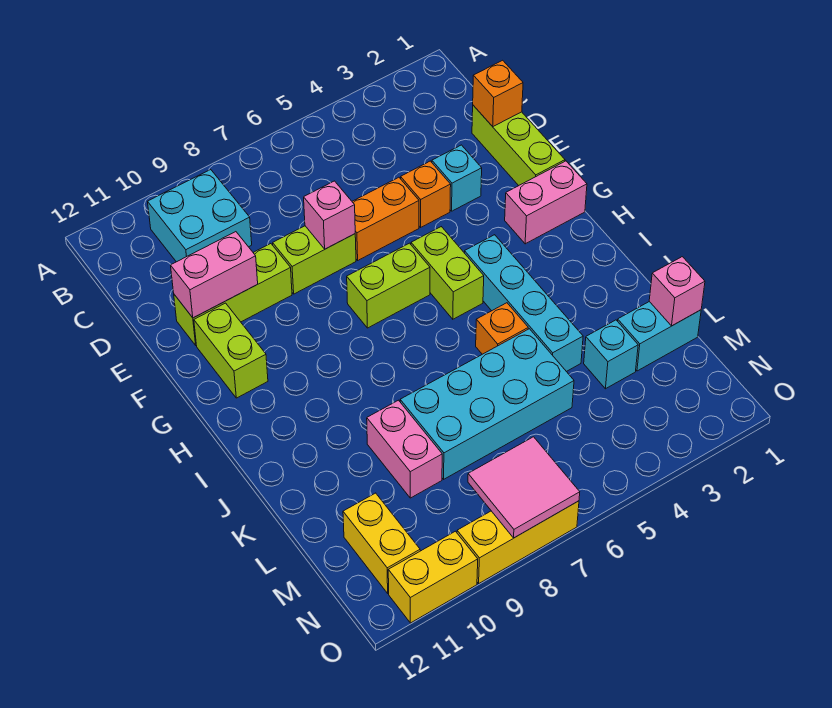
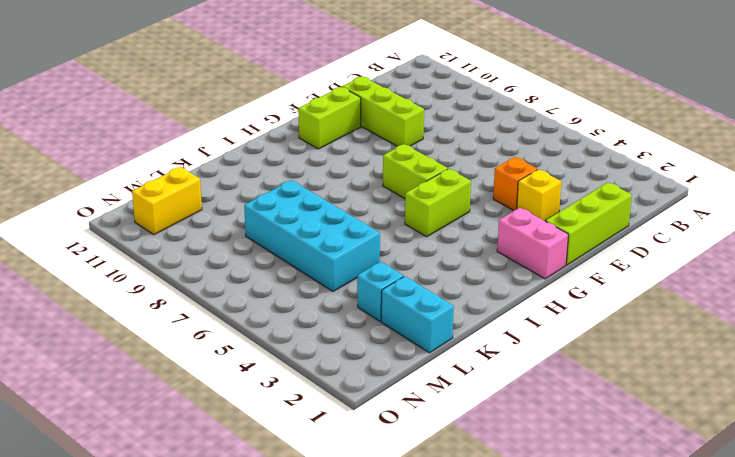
yellow brick E3 level 1 -> cyan brick E3 level 1
none -> cyan brick B9:C10 level 1
none -> orange brick E5:E6 level 1
none -> lime brick E7:E8 level 1

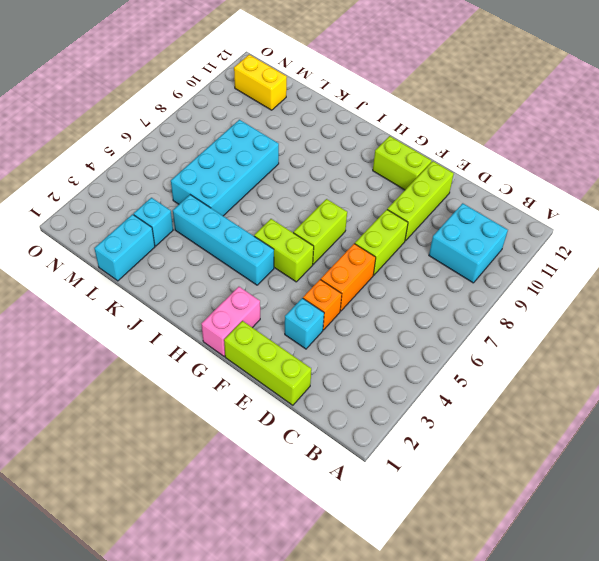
none -> orange brick J5 level 1
none -> pink brick K9:L9 level 1
none -> yellow brick O7:O9 level 1

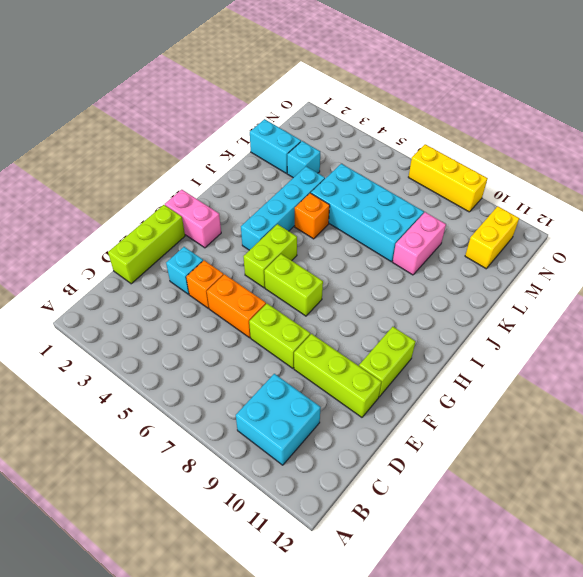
none -> yellow brick O10:O11 level 1
none -> orange brick D1 level 2
none -> pink brick E7 level 2

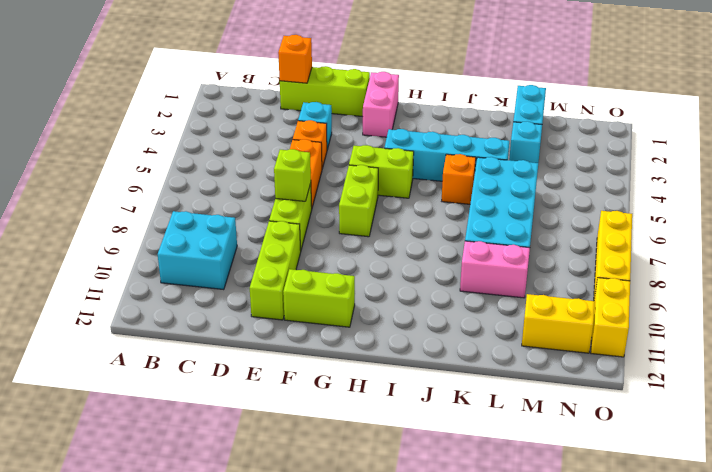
lime brick E7 level 2 -> pink brick E7 level 2
none -> pink brick E10:E11 level 2
none -> pink brick L1 level 2
none -> pink tile N7:O8 level 2

